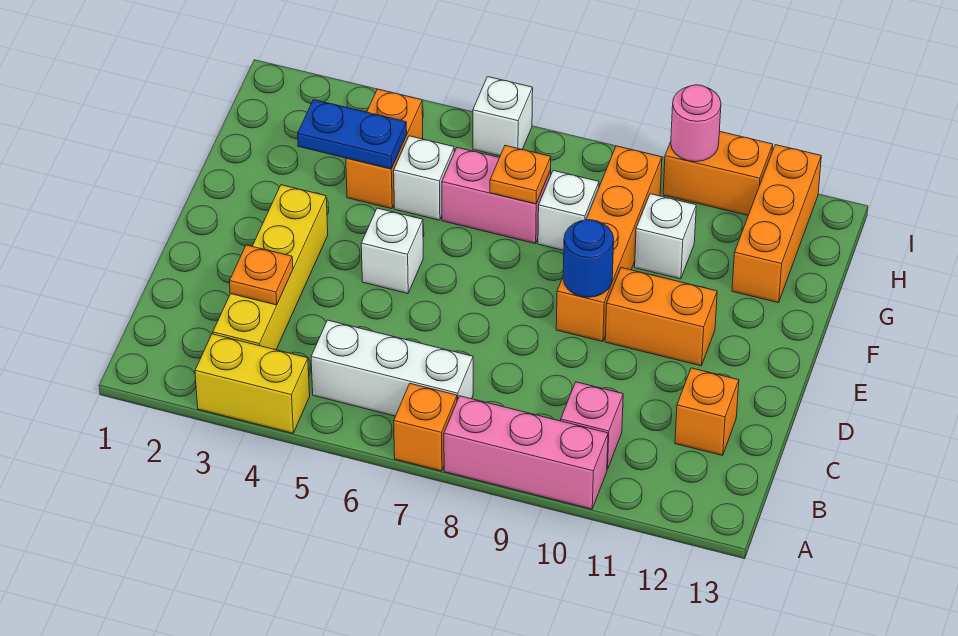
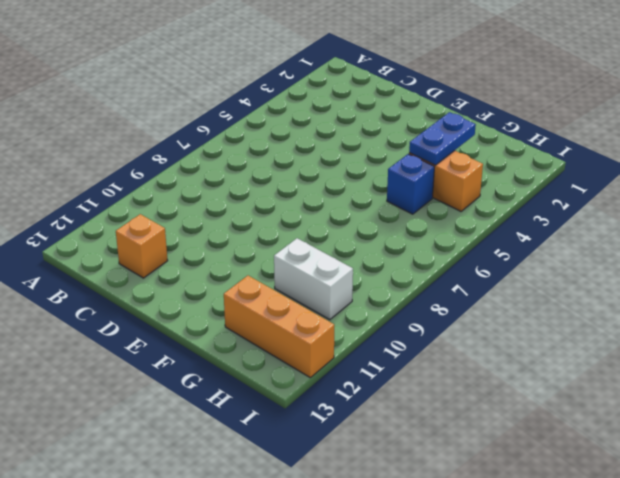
blue brick G5 level 1 -> white brick G5 level 1
white brick G10:H10 level 1 -> white brick G10 level 1
none -> yellow brick A3:A4 level 1
none -> orange brick A7 level 1
none -> pink brick A8:A10 level 1

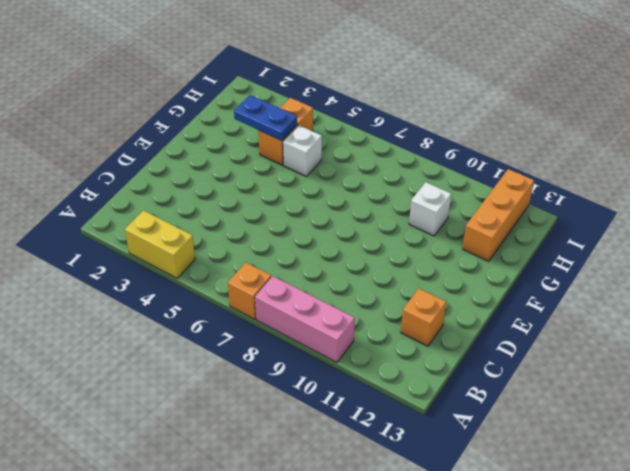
none -> yellow brick B3:E3 level 1
none -> white brick B5:B7 level 1
none -> pink brick B10 level 1

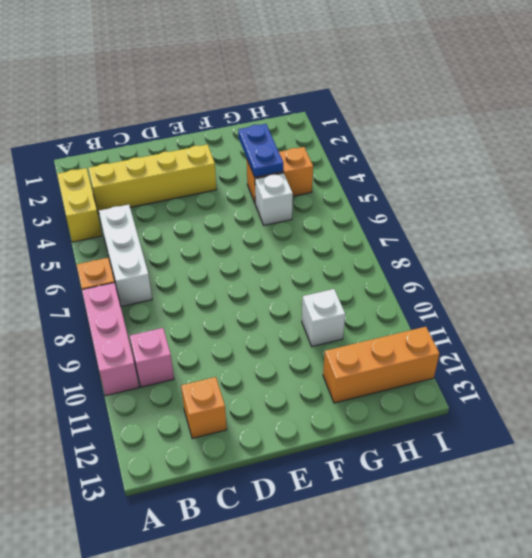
none -> white brick E5 level 1
none -> orange brick E9:H9 level 1
none -> orange brick E10:E11 level 1

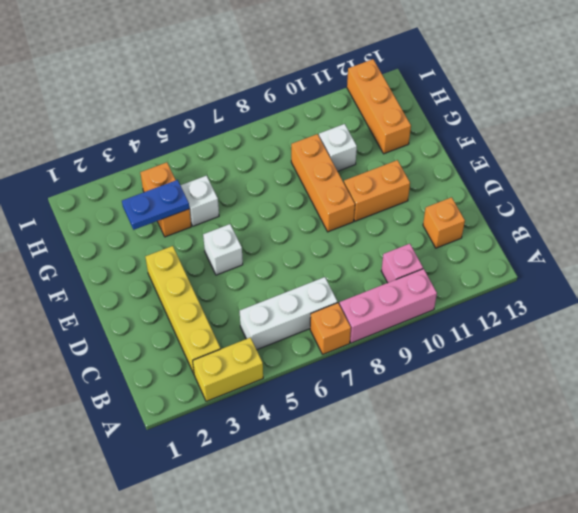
orange brick E9:G9 level 1 -> orange brick E9:H9 level 1
none -> pink brick G6:G7 level 1
none -> white brick G8 level 1
none -> white brick I6 level 1

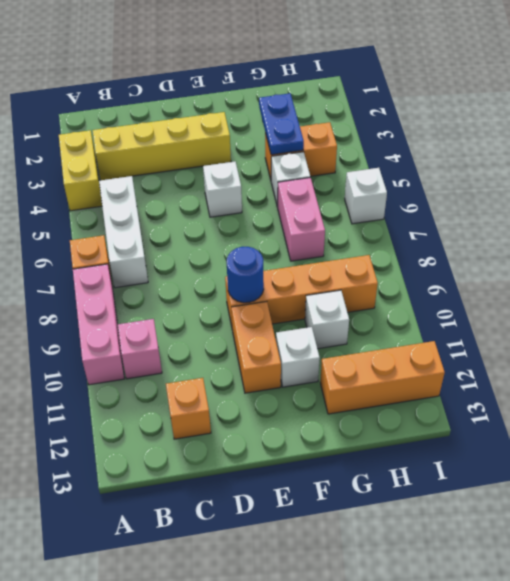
white brick F11 level 1 -> white brick G8 level 1
none -> orange brick I10:I11 level 1
none -> orange plate C3 level 2
none -> orange plate G7 level 2

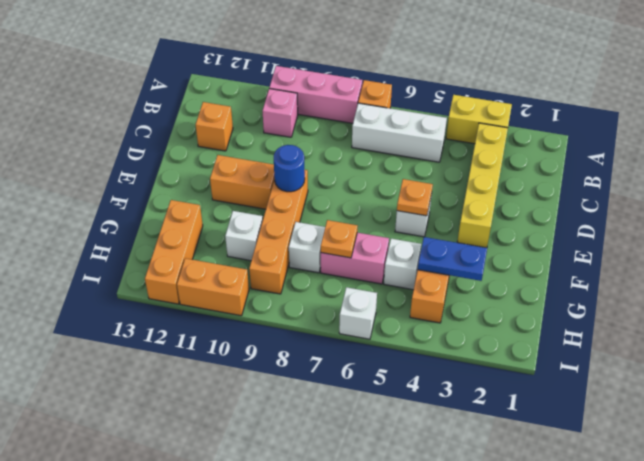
orange plate E5 level 2 -> orange plate C3 level 2
none -> pink round brick I10 level 2

